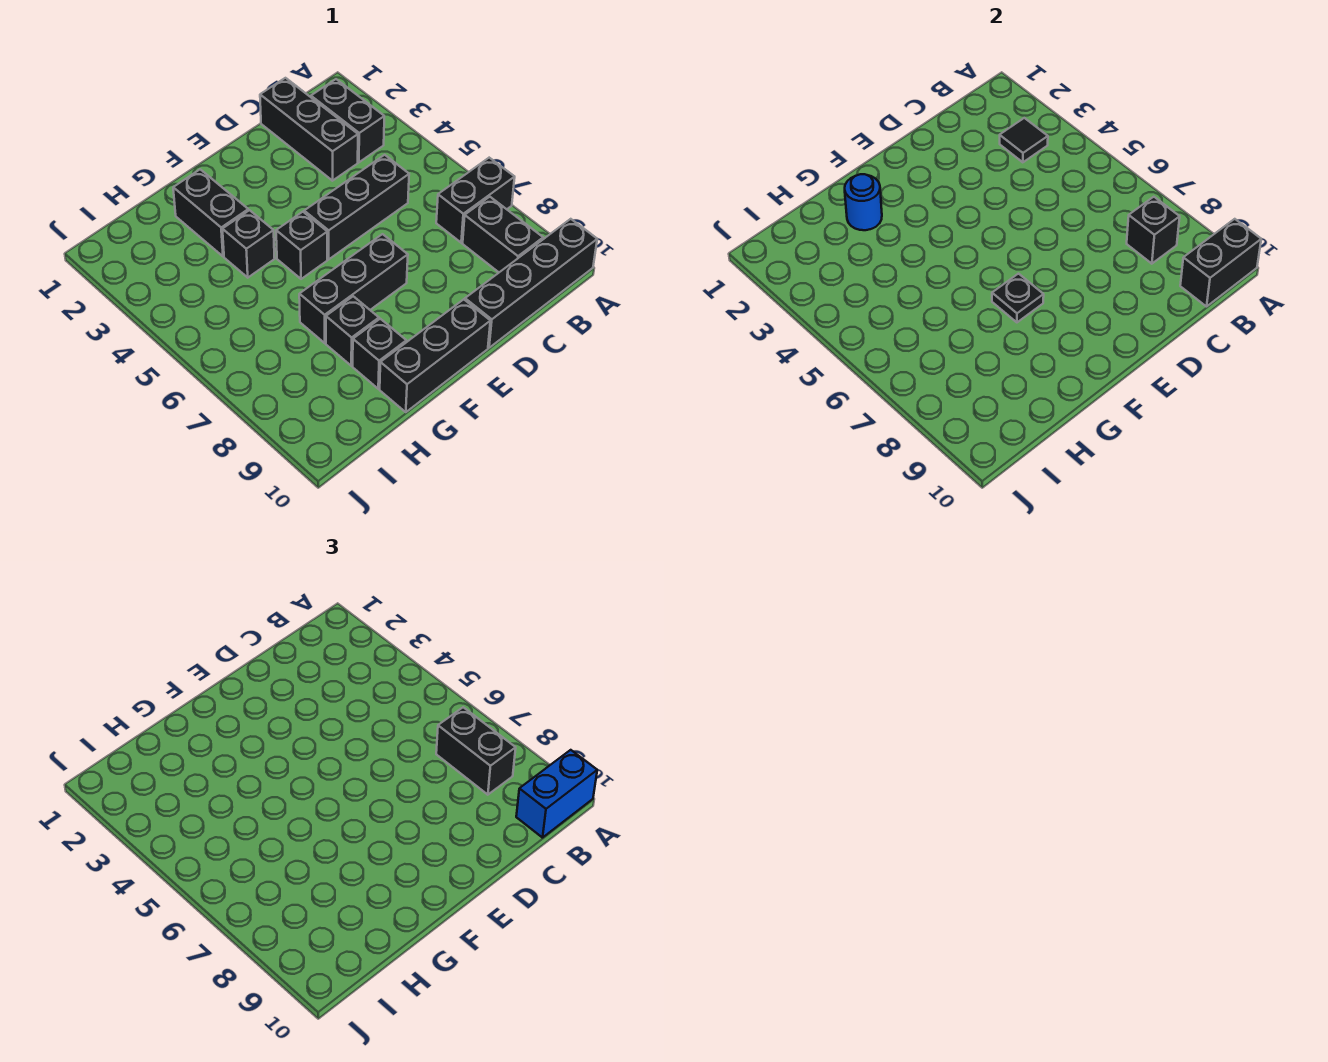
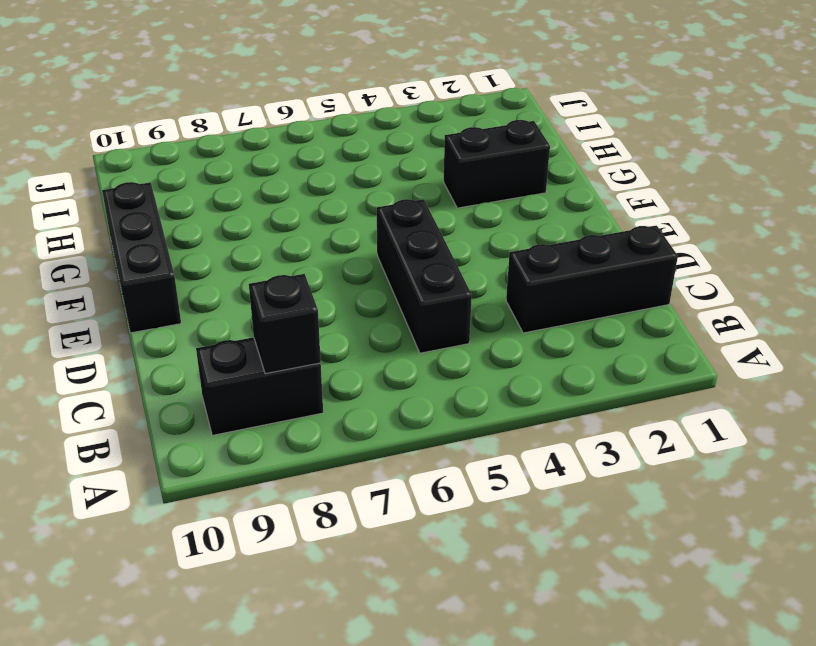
none -> black brick A7:B7 level 1
none -> black brick A10:D10 level 1
none -> black brick B2:B3 level 1

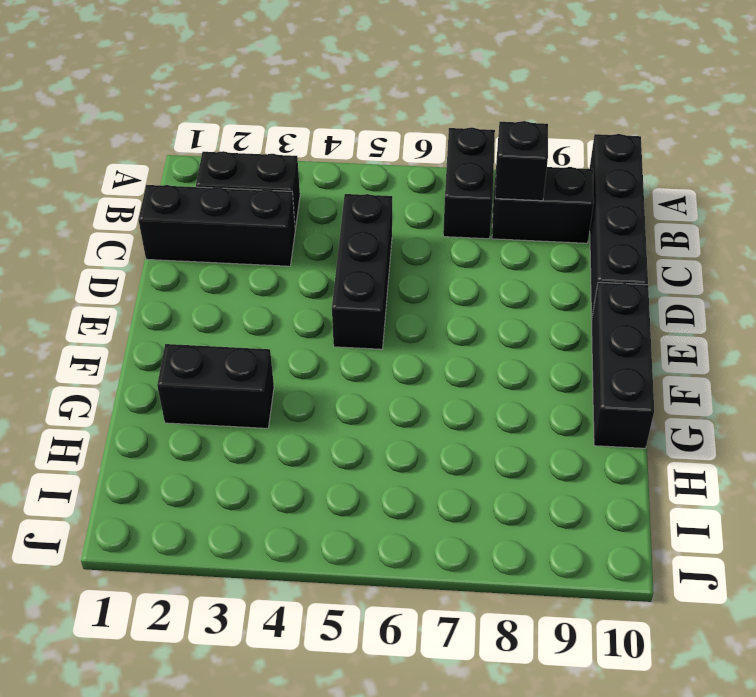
none -> black brick E7:G7 level 1
none -> black brick F5 level 1
none -> black brick G4 level 1

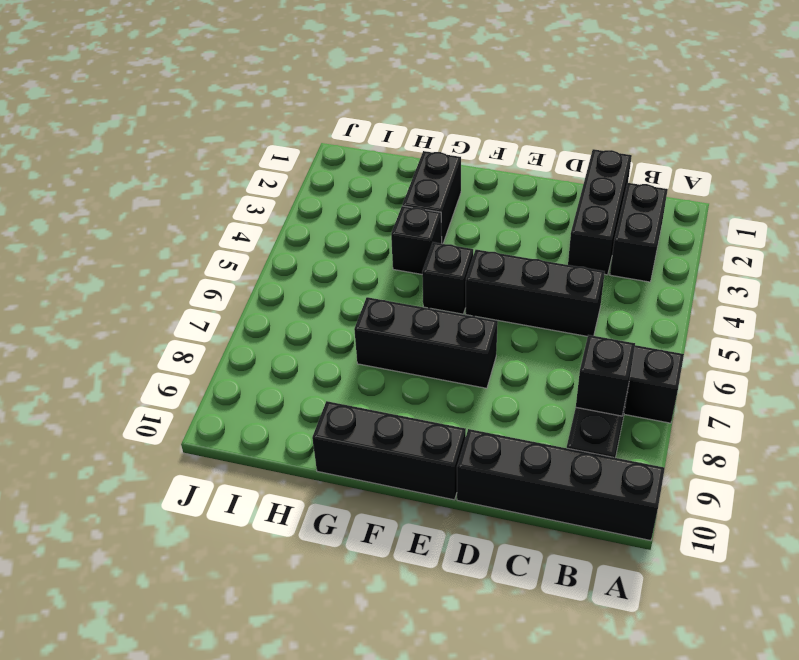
none -> black brick G8 level 1
none -> black brick G9 level 1
none -> black brick A10:B10 level 2

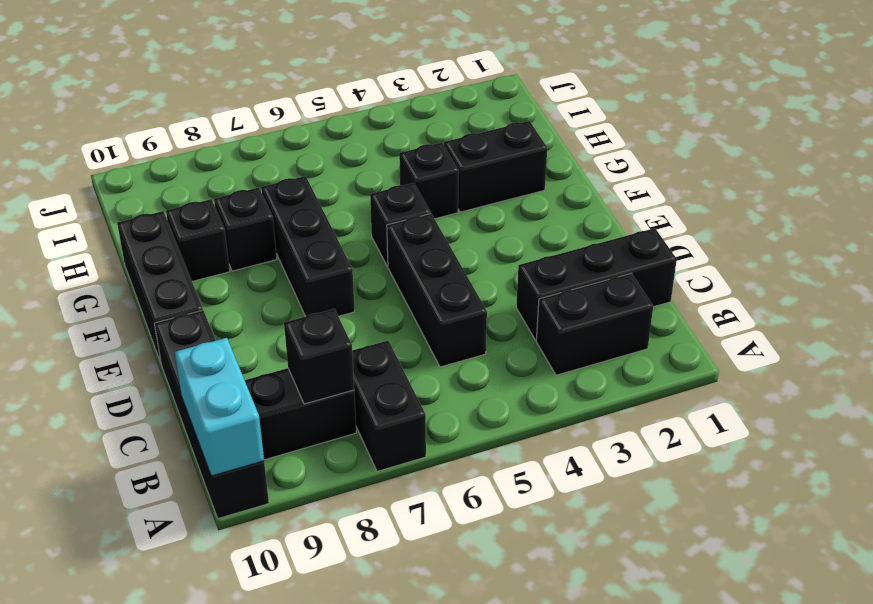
cyan brick A10:B10 level 2 -> black brick A10:B10 level 2
none -> black tile B3 level 2
none -> black plate F7 level 2
none -> blue round brick G2 level 2

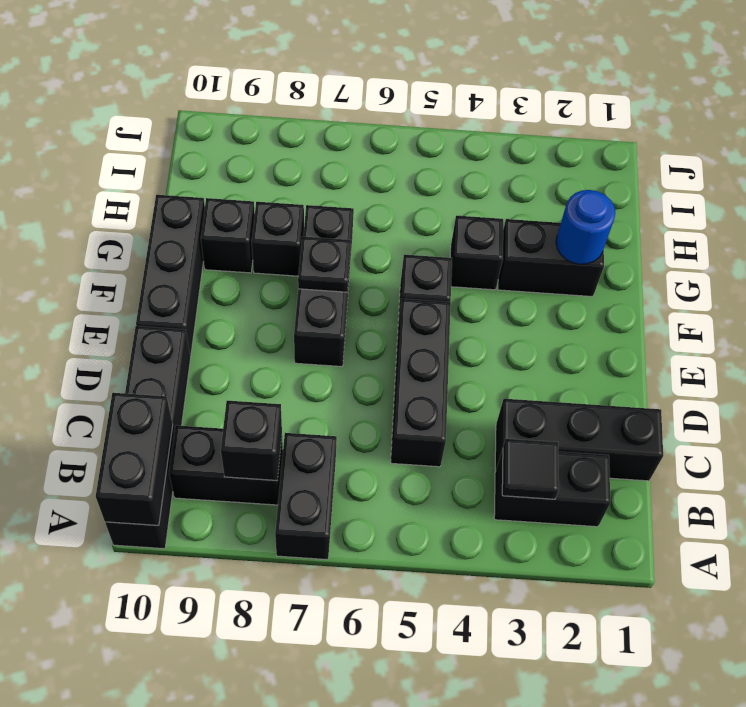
none -> blue brick A10:B10 level 3
none -> black brick B7:B8 level 3

